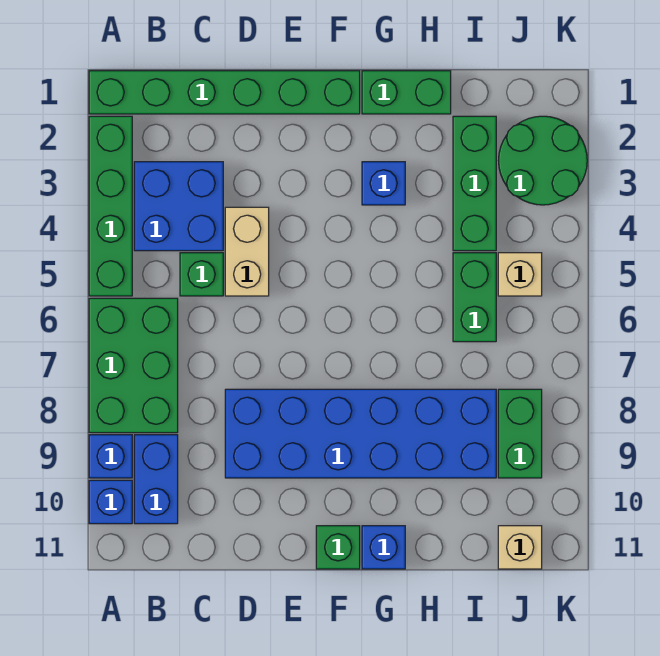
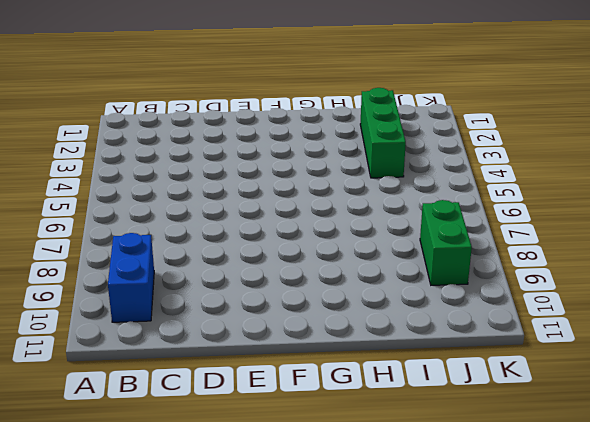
none -> green brick A1:F1 level 1
none -> green brick A2:A5 level 1
none -> green brick A6:B8 level 1

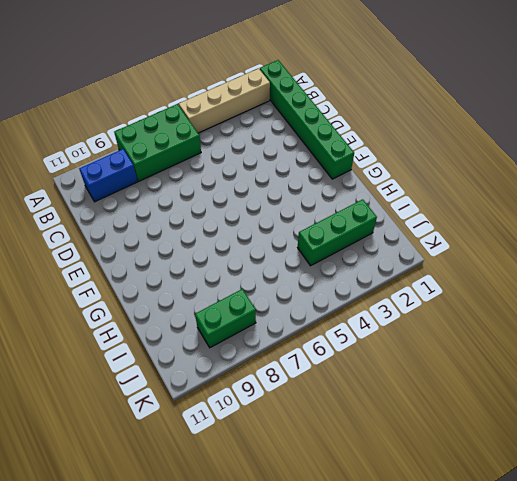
tan brick A2:A5 level 1 -> green brick A2:A5 level 1
none -> blue brick A9 level 1
none -> blue brick A10 level 1
none -> blue brick B3:C4 level 1

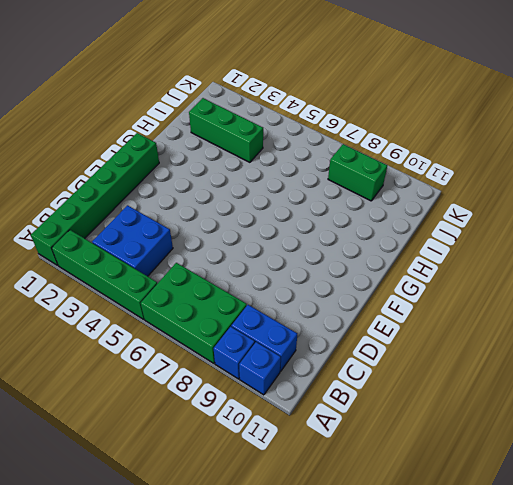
none -> green brick C5 level 1
none -> tan brick D4:D5 level 1
none -> blue brick D8:I9 level 1

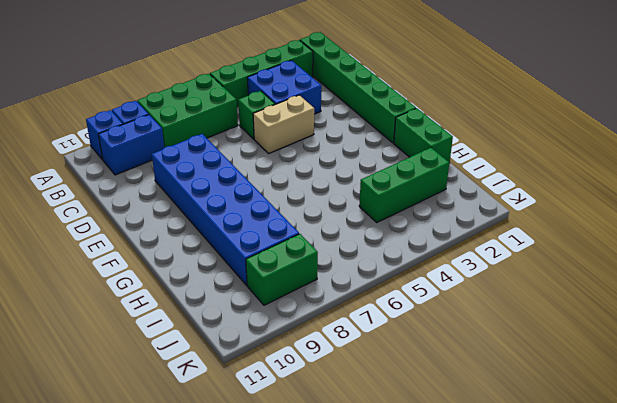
none -> green brick F11 level 1
none -> blue brick G3 level 1
none -> blue brick G11 level 1

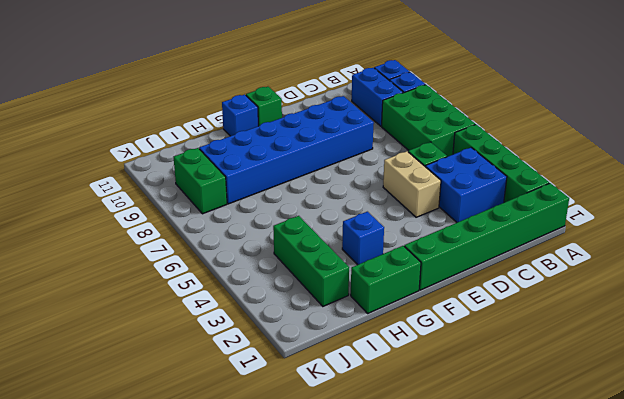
none -> green brick I5:I6 level 1
none -> green round brick J2:K3 level 1
none -> tan brick J5 level 1

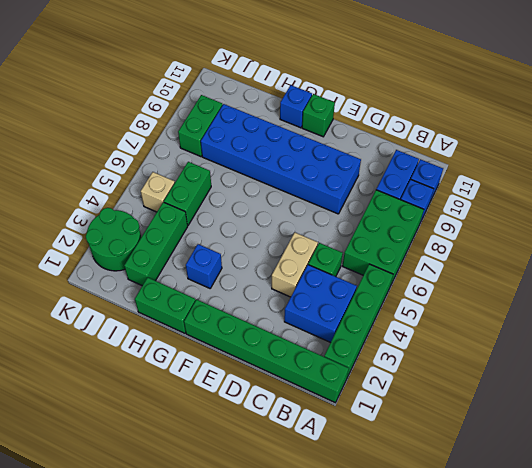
none -> tan brick J11 level 1

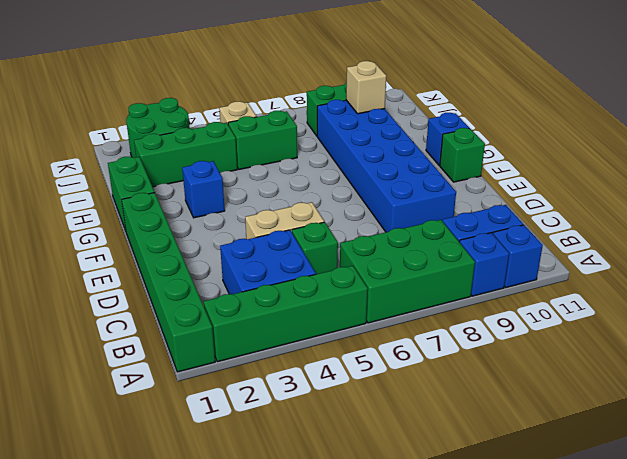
tan brick I9 level 2 -> tan brick J11 level 1

